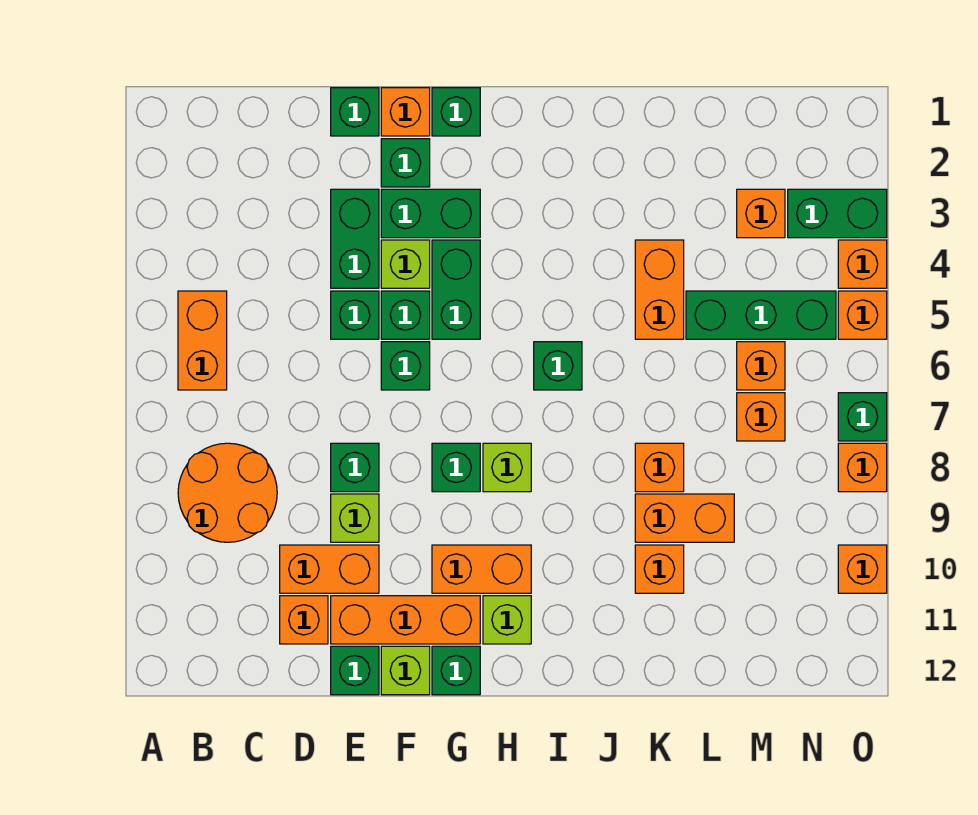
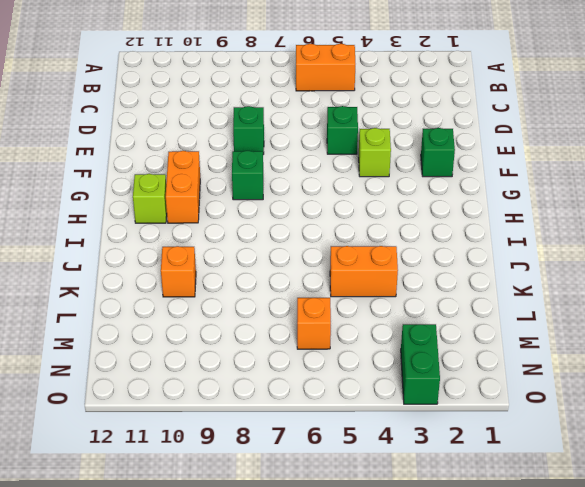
none -> orange round brick B8:C9 level 1
none -> orange brick D10:E10 level 1
none -> orange brick D11 level 1
none -> green brick E1 level 1

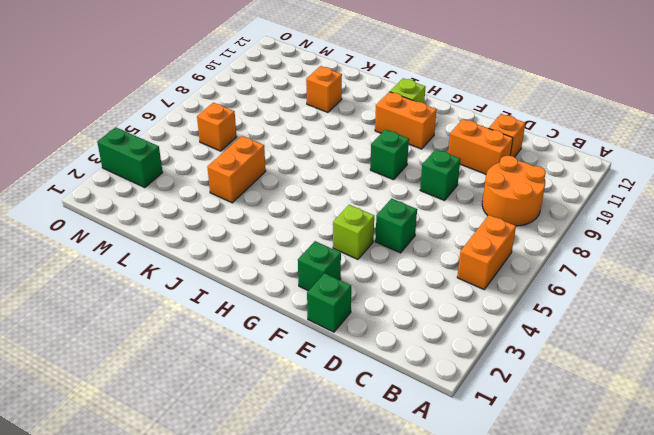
none -> green brick E3:E4 level 1
none -> lime brick E9 level 1
none -> orange brick E11:G11 level 1
none -> green brick E12 level 1

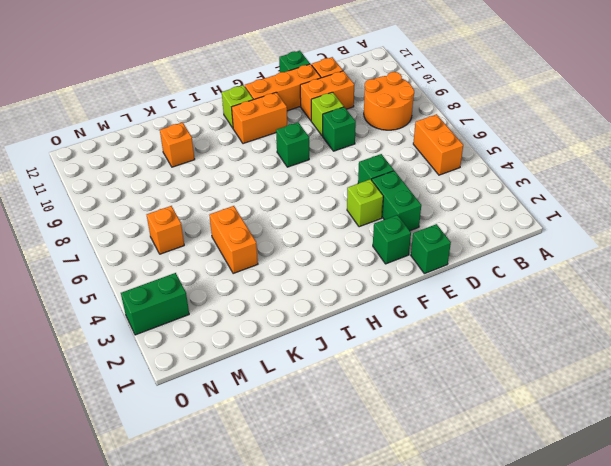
none -> orange brick F1 level 1
none -> green brick F3:G3 level 1
none -> green brick F5 level 1
none -> green brick F6 level 1

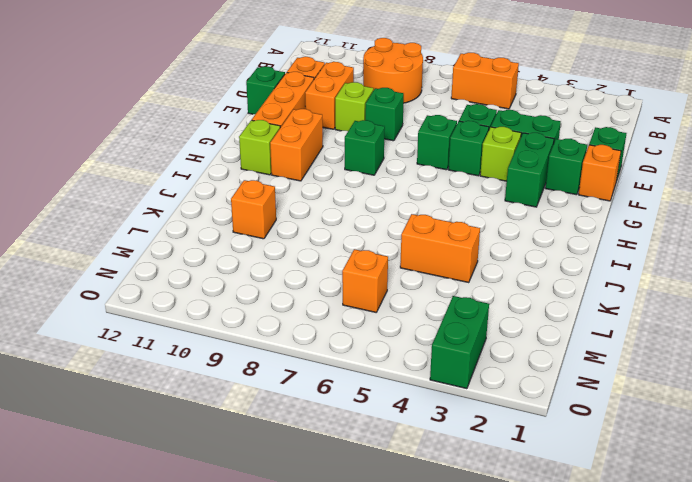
none -> lime brick F12 level 1
none -> green brick G1 level 1
none -> green brick G4:G5 level 1
none -> green brick G12 level 1

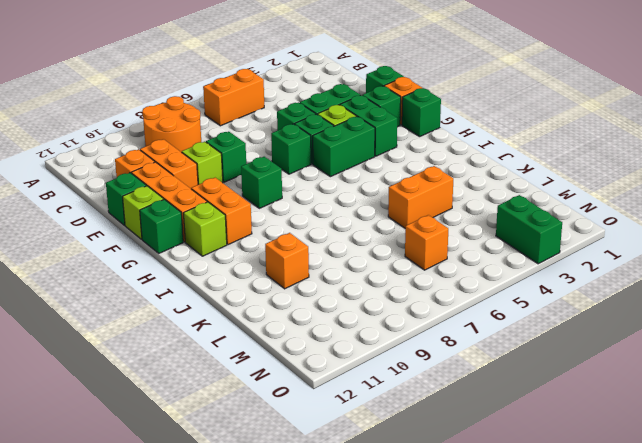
none -> lime brick H8 level 1
none -> green brick I6 level 1
none -> orange brick K8 level 1
none -> orange brick K9:L9 level 1

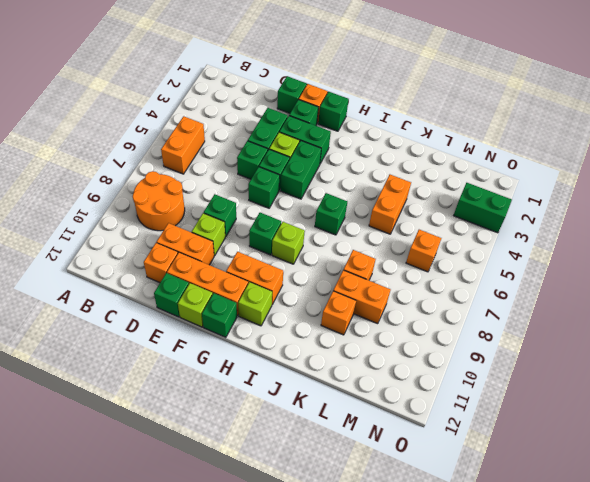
none -> green brick L5:N5 level 1
none -> orange brick M3 level 1
none -> orange brick M7 level 1
none -> orange brick O4 level 1

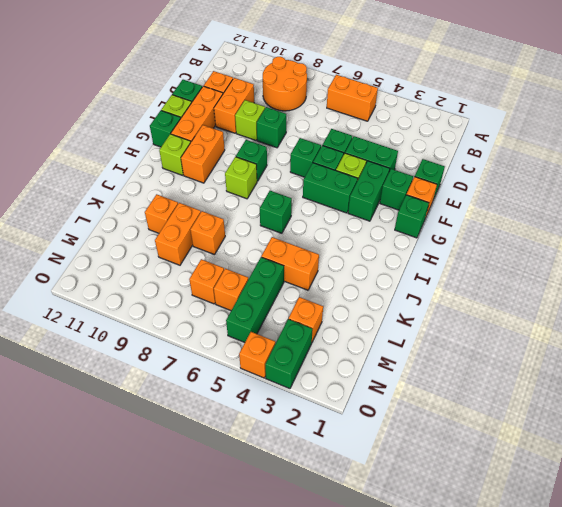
none -> orange brick O5 level 1
none -> green brick O7 level 1
none -> orange brick O8 level 1
none -> orange brick O10 level 1

